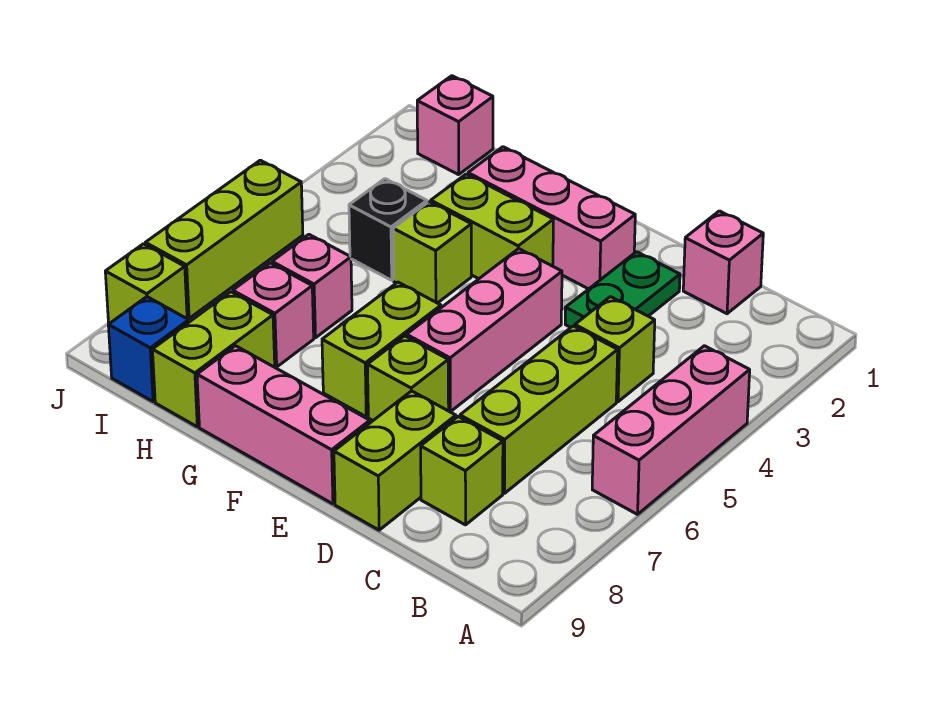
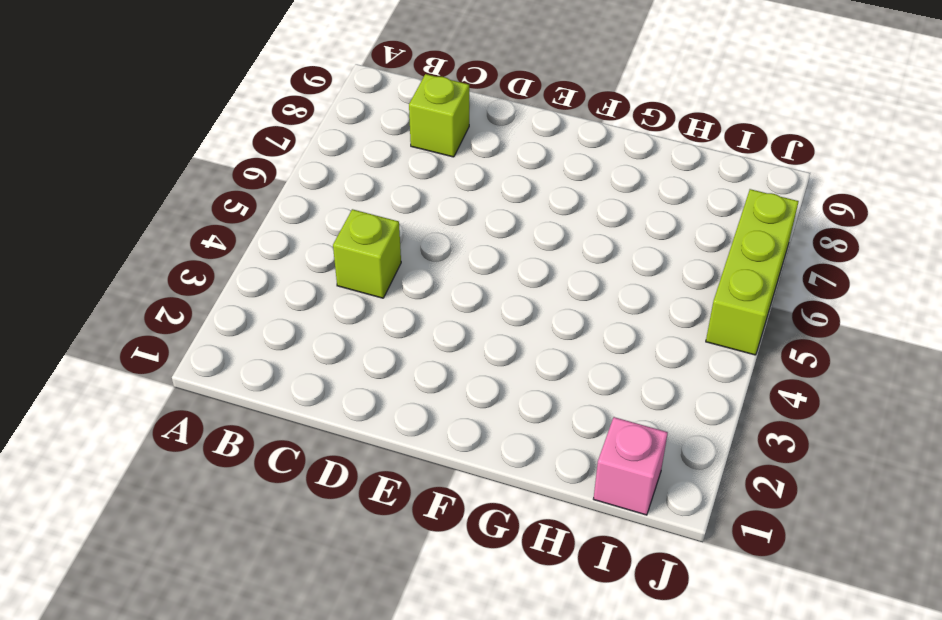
none -> pink brick A4:A6 level 1
none -> pink brick C1 level 1
none -> lime brick C5:C7 level 1

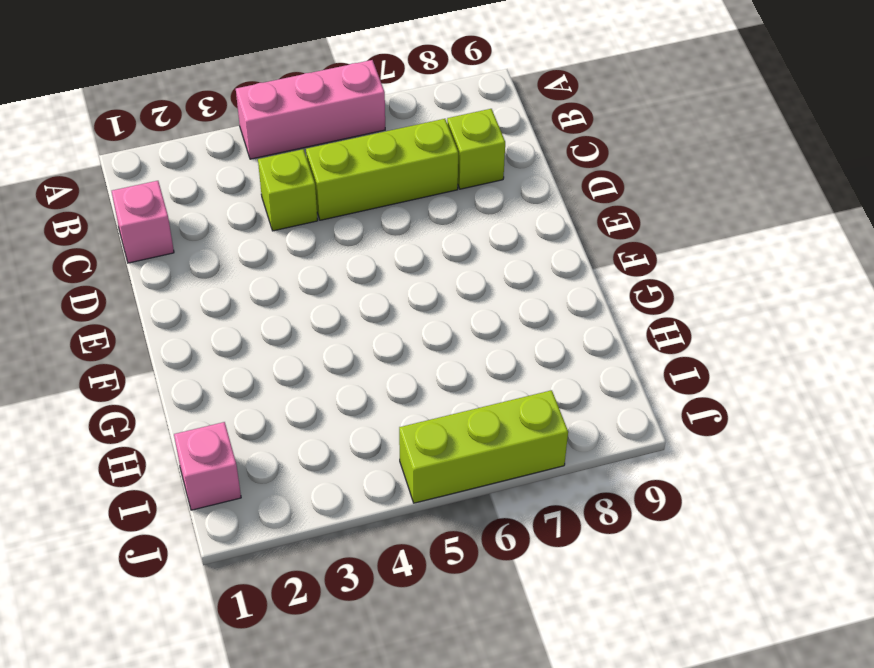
none -> green plate D2:D3 level 1
none -> lime brick D8:D9 level 1
none -> pink brick E2:G2 level 1

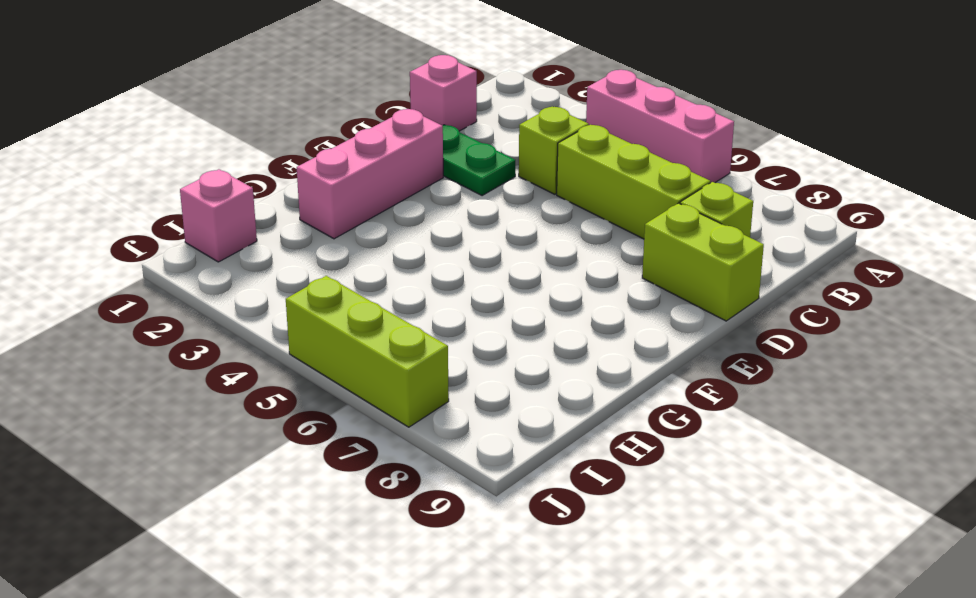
none -> pink brick E4:E6 level 1
none -> lime brick E7 level 1
none -> pink brick E9:G9 level 1

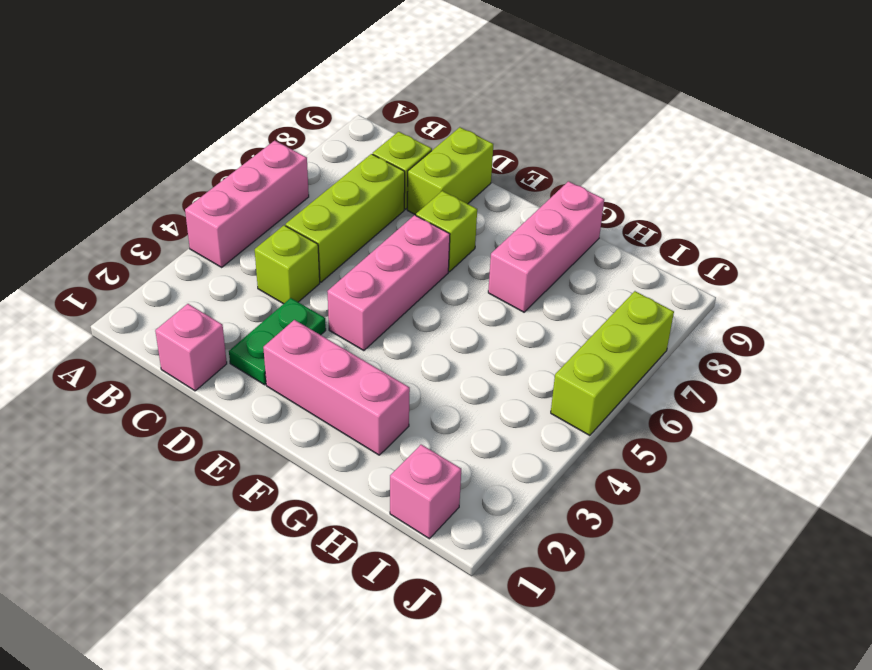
pink brick G7:G9 level 1 -> pink brick E9:G9 level 1
none -> lime brick F3:G3 level 1
none -> lime brick F6:F7 level 1
none -> lime brick G4 level 1

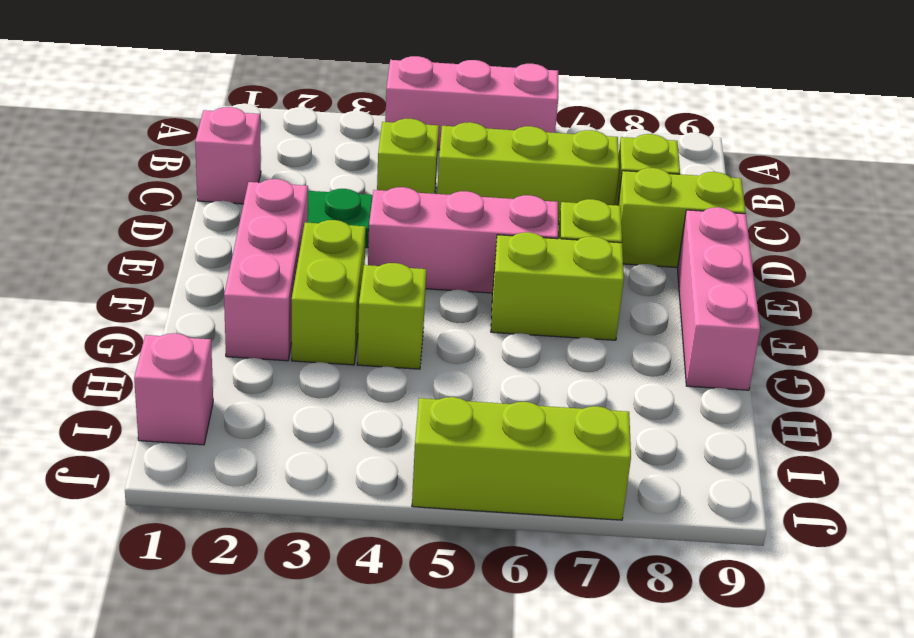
none -> black brick H4 level 1
none -> pink brick H6 level 1
none -> pink brick H7 level 1

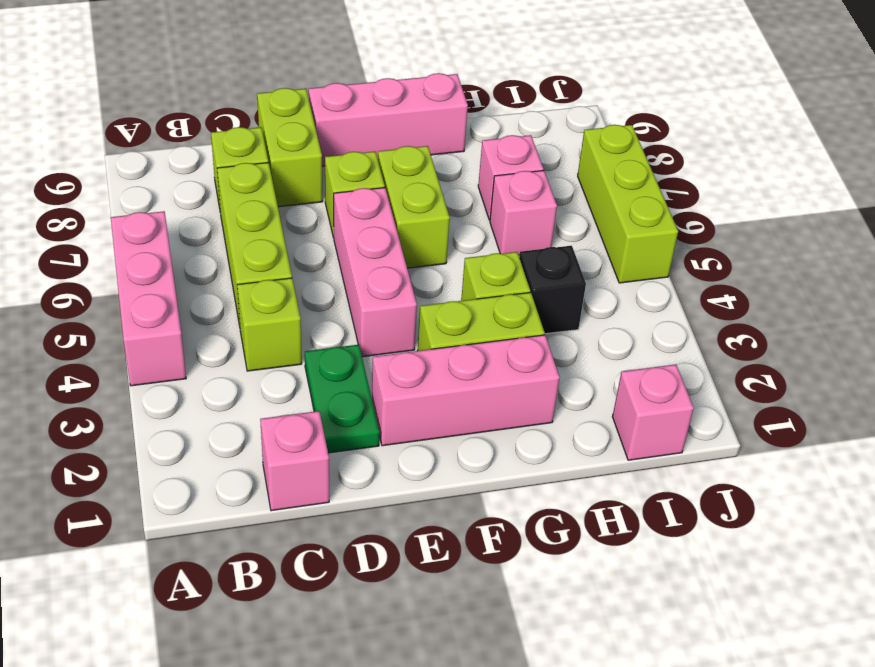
none -> lime brick H8:H9 level 1
none -> blue brick I9 level 1
none -> lime brick J8 level 1

